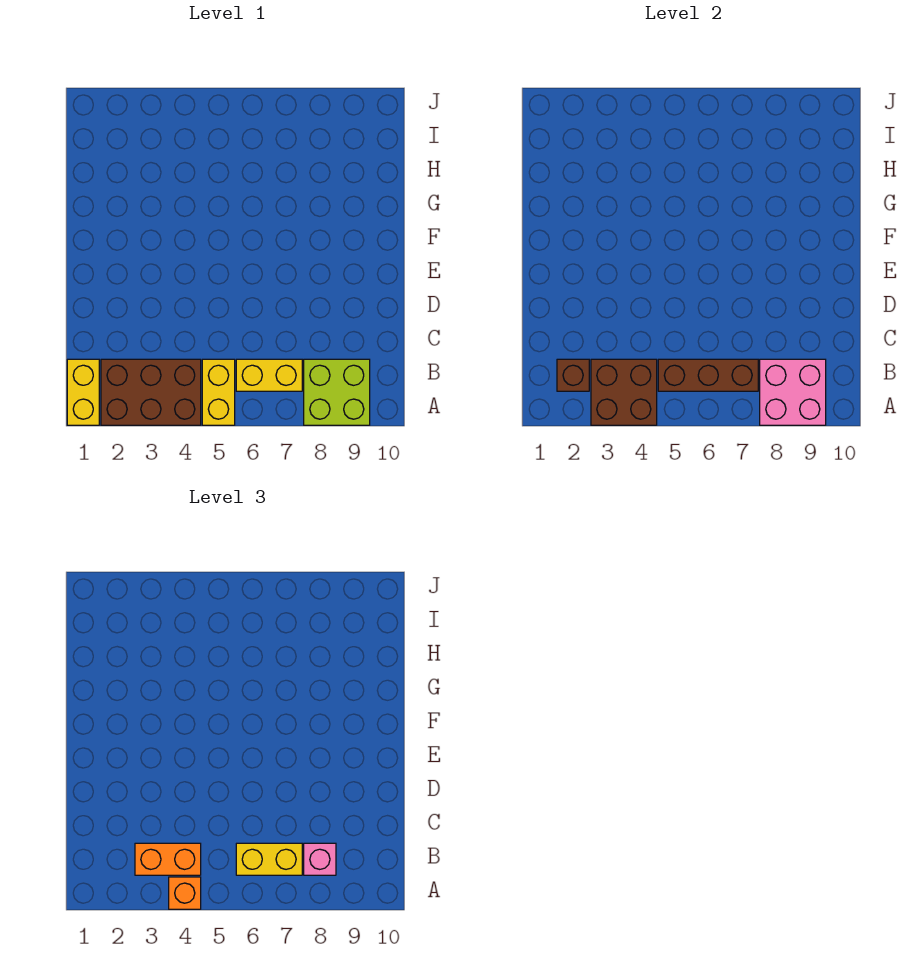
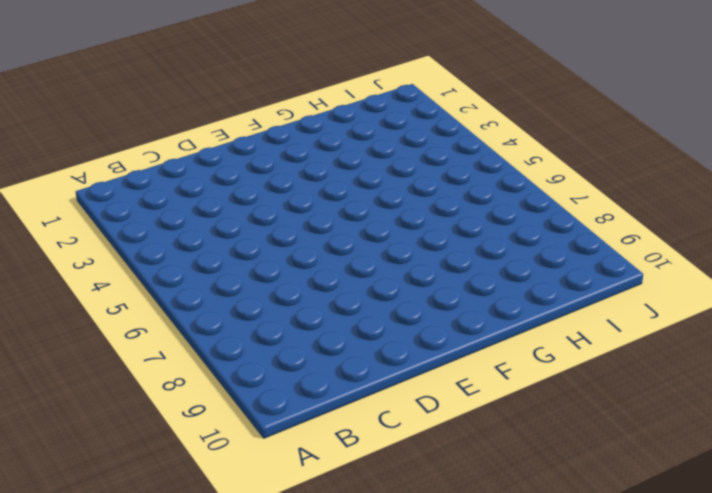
none -> yellow brick A1:B1 level 1
none -> brown brick A2:B4 level 1
none -> yellow brick A5:B5 level 1

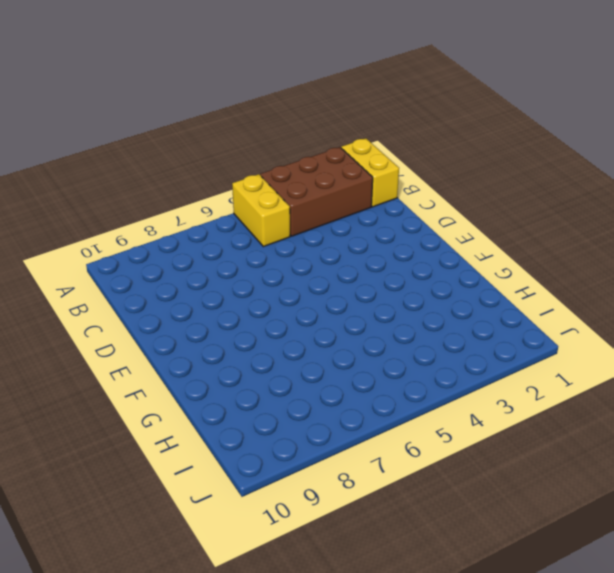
none -> lime brick A8:B9 level 1
none -> yellow brick B6:B7 level 1
none -> brown brick A3:B4 level 2

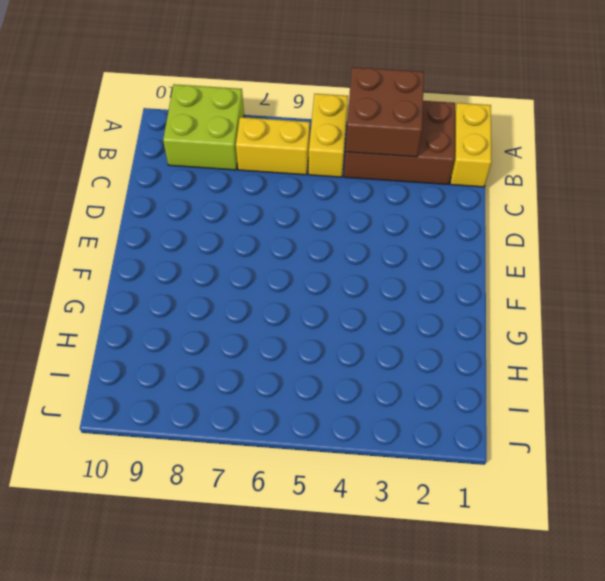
none -> pink brick A8:B9 level 2
none -> brown brick B2 level 2
none -> brown brick B5:B7 level 2

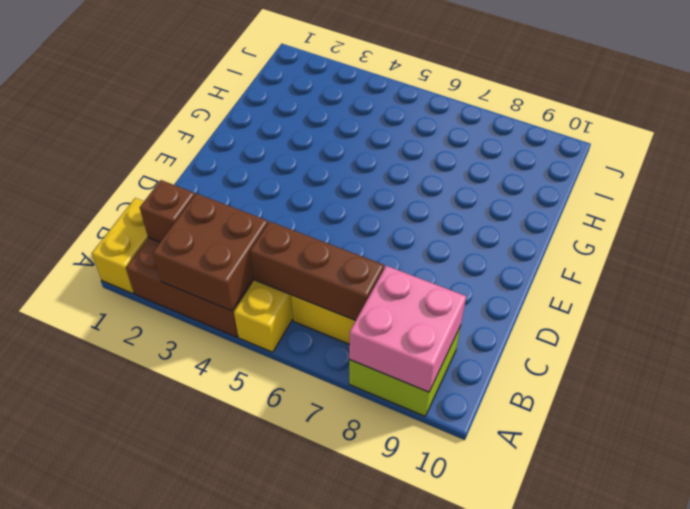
none -> orange brick A4 level 3
none -> orange brick B3:B4 level 3
none -> yellow brick B6:B7 level 3

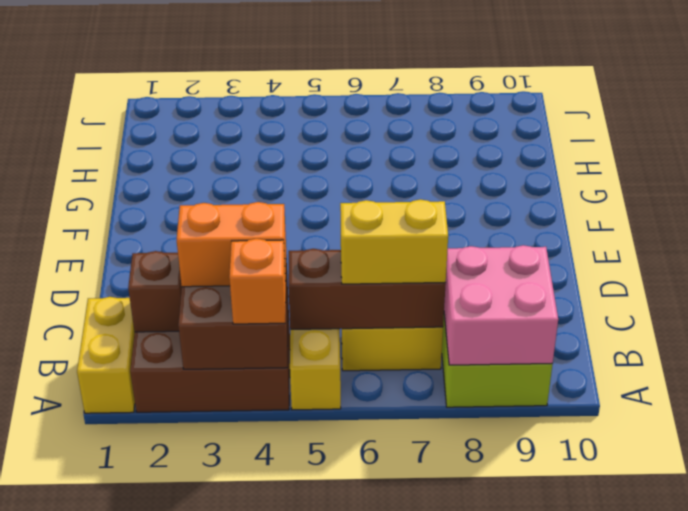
none -> pink brick B8 level 3

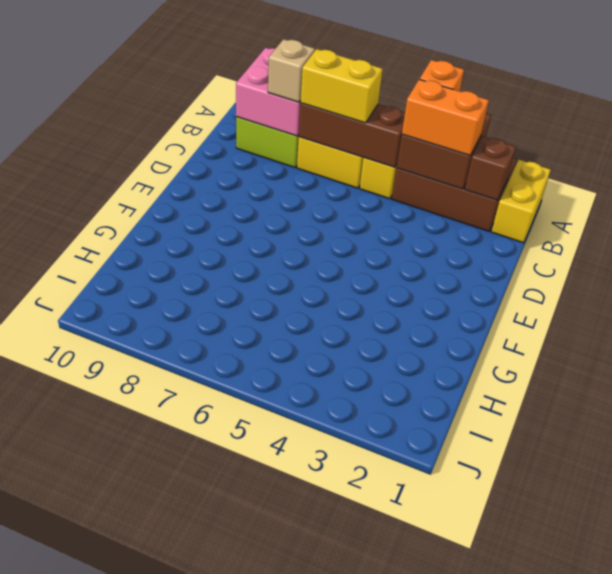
tan brick B8 level 3 -> pink brick B8 level 3

